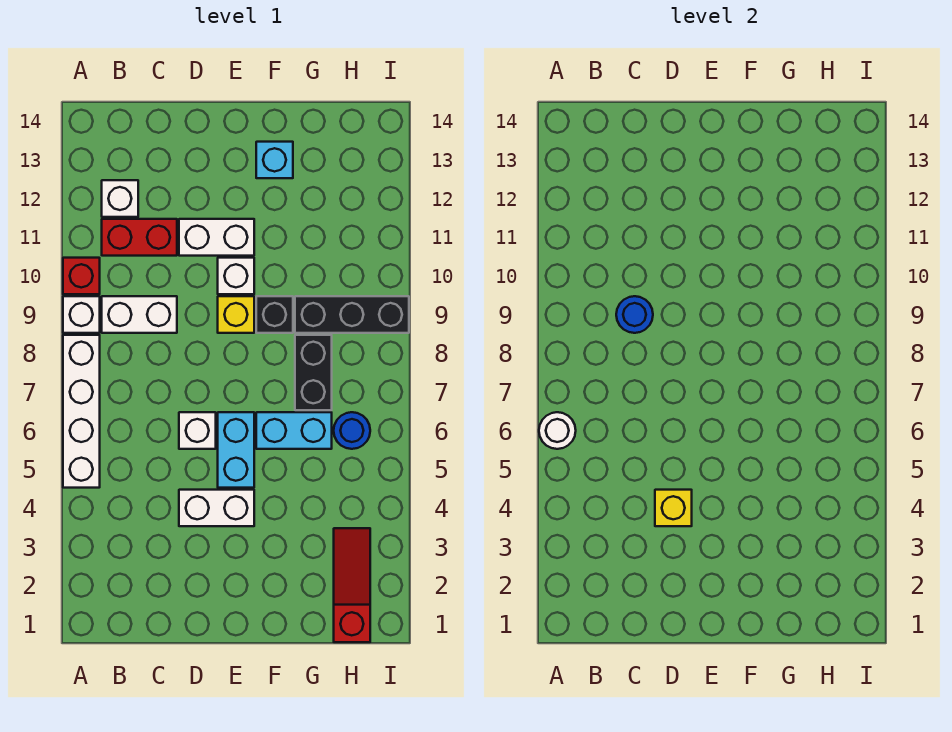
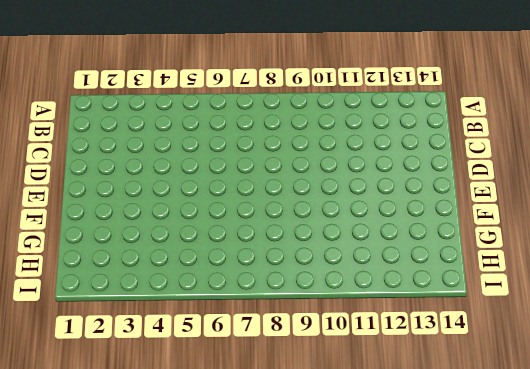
none -> white brick A5:A8 level 1
none -> white brick A9 level 1
none -> red brick A10 level 1

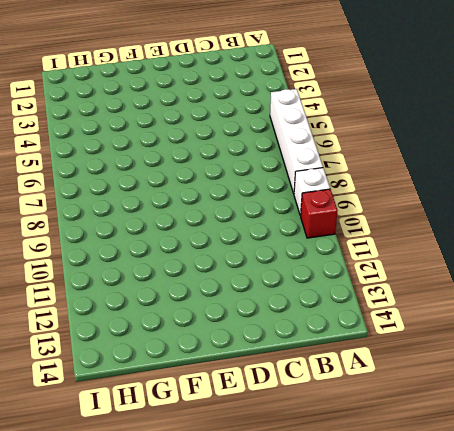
none -> white brick B9:C9 level 1
none -> red brick B11:C11 level 1
none -> white brick B12 level 1

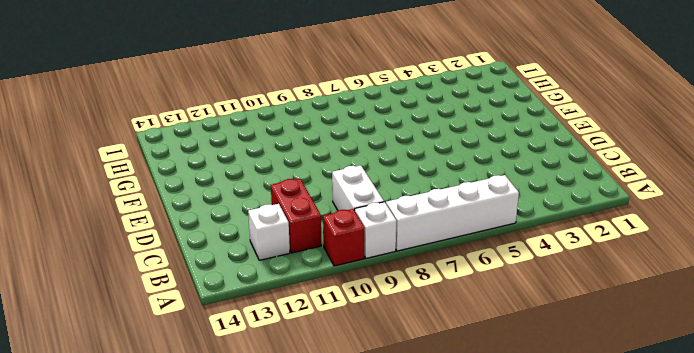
none -> white brick D4:E4 level 1
none -> white brick D6 level 1
none -> white brick D11:E11 level 1

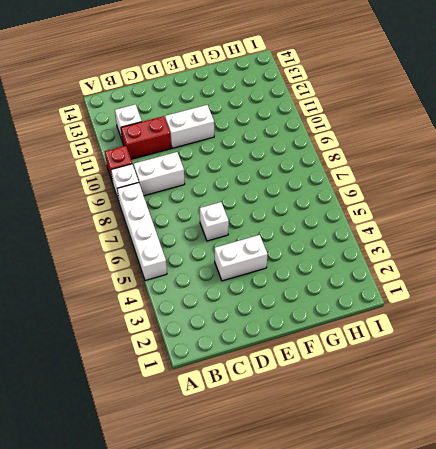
none -> cyan brick E5:E6 level 1
none -> yellow brick E9 level 1
none -> white brick E10 level 1

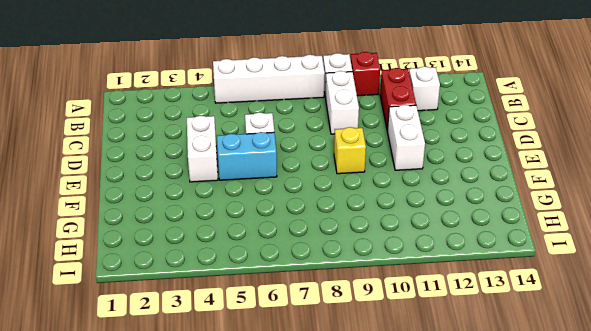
none -> white brick E10 level 1
none -> cyan brick F6:G6 level 1
none -> black brick F9 level 1

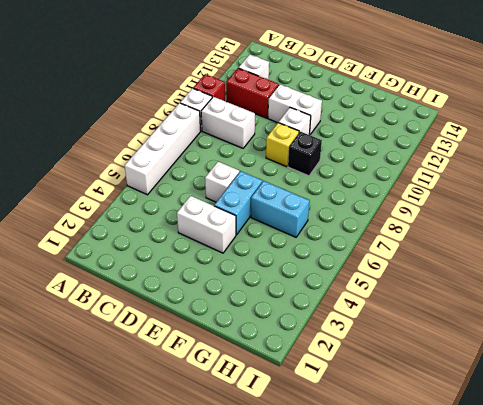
none -> cyan brick F13 level 1
none -> black brick G7:G8 level 1
none -> black brick G9:I9 level 1

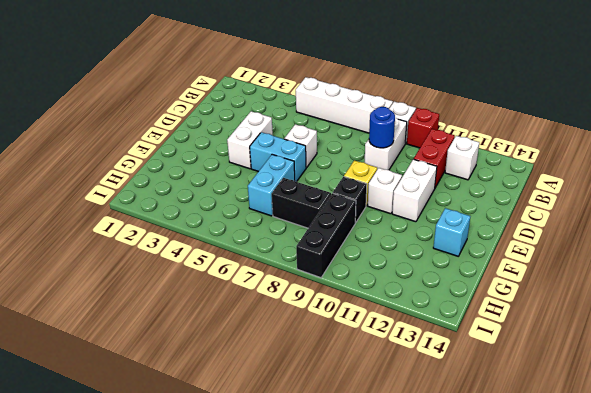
none -> red slope H1:H3 level 1 top 1
none -> blue round brick H6 level 1
none -> white round brick A6 level 2

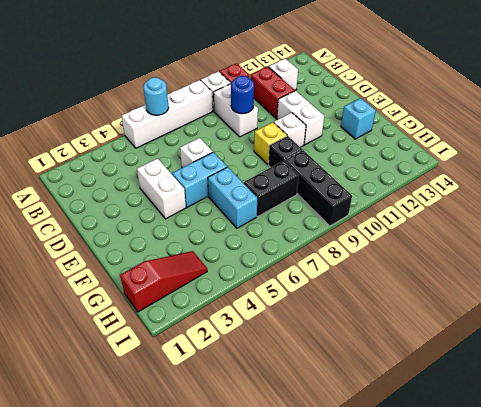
cyan round brick A6 level 2 -> white round brick A6 level 2
none -> blue round brick H6 level 1
none -> yellow brick D4 level 2

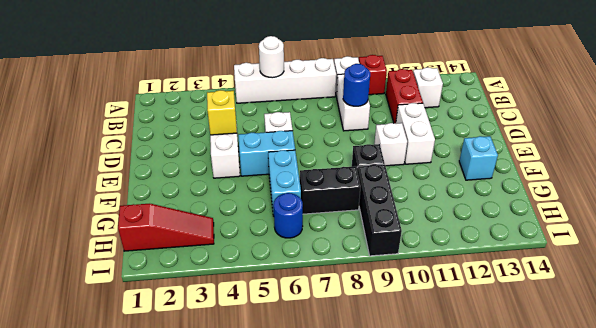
none -> yellow brick E9 level 1

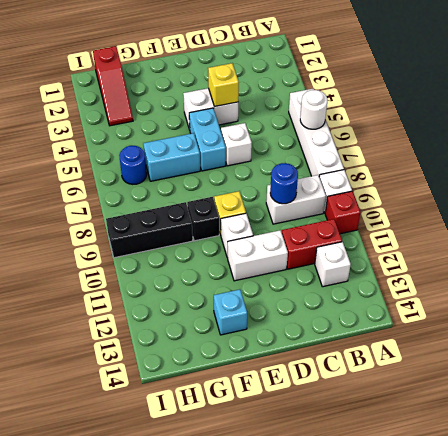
none -> black brick G7:G8 level 1

